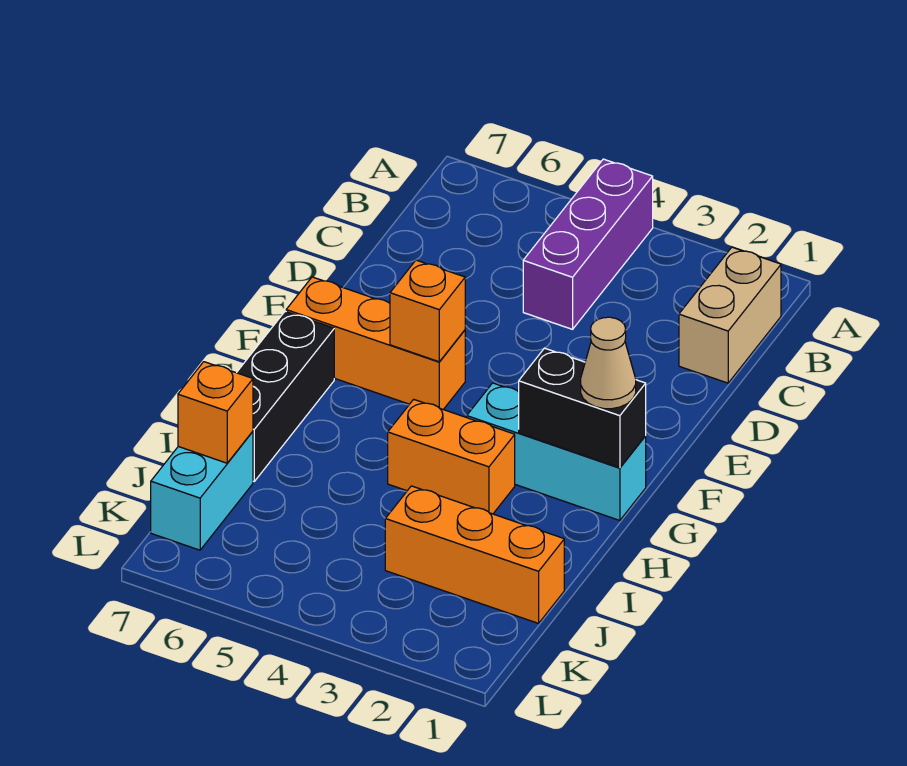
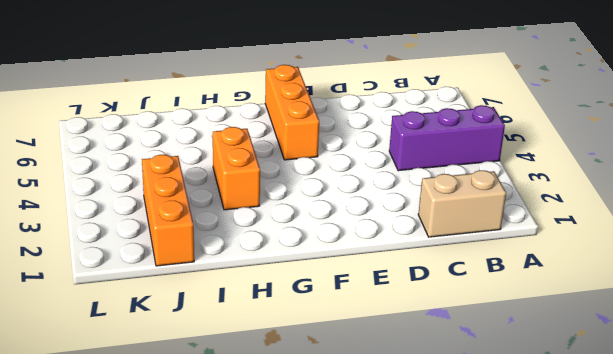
none -> cyan brick G1:G3 level 1
none -> black brick G7:I7 level 1
none -> cyan brick J7:K7 level 1

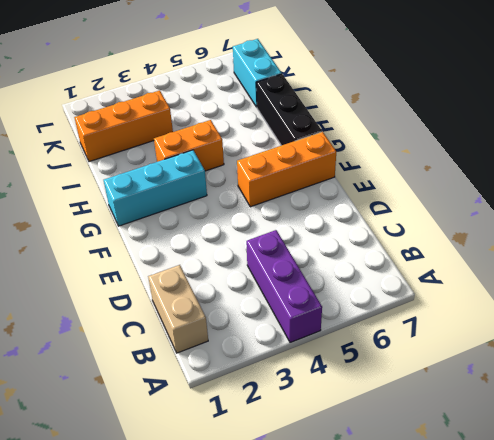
none -> orange brick F5 level 2
none -> black brick G1:G2 level 2
none -> orange brick J7 level 2

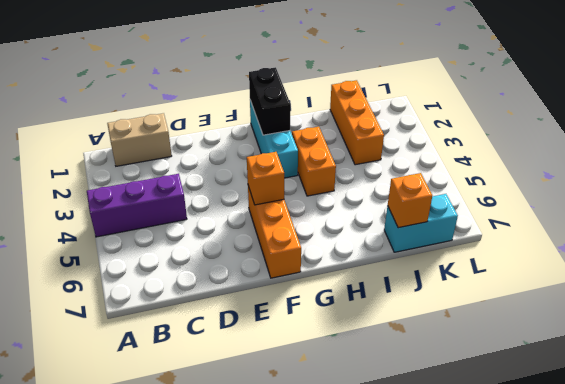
none -> black brick G7:I7 level 1
none -> tan cone G1 level 3

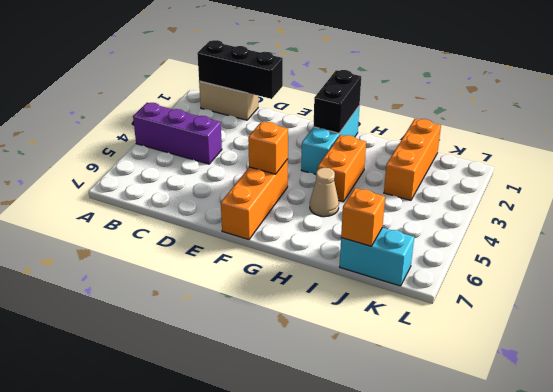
black brick B1:D1 level 2 -> black brick G7:I7 level 1
tan cone H5 level 1 -> tan cone G1 level 3

